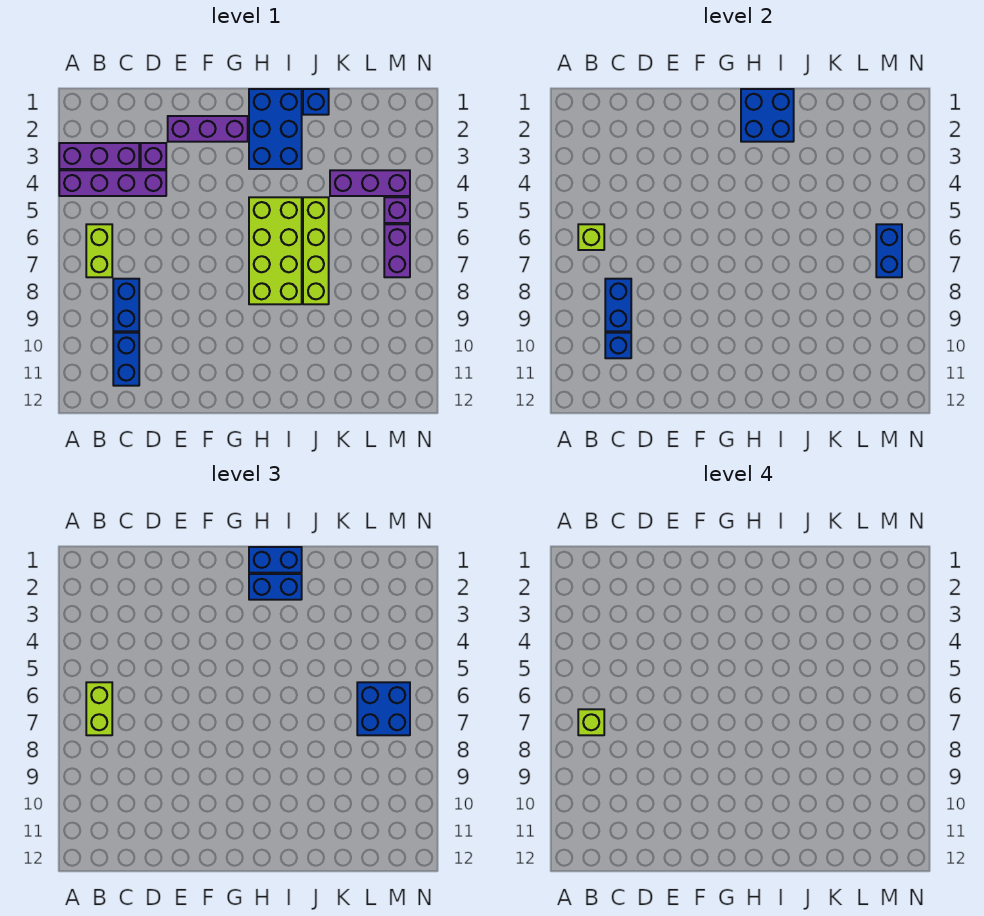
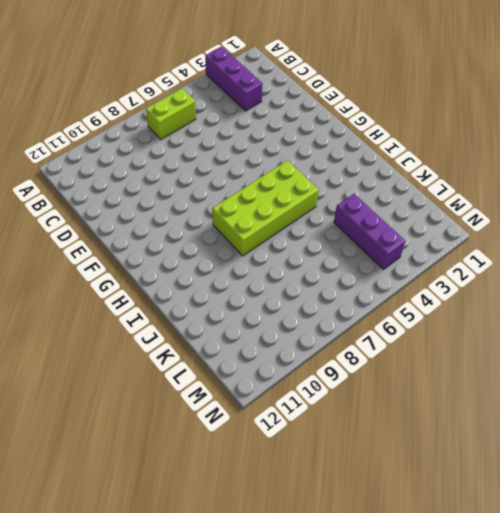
none -> purple brick A4:D4 level 1
none -> blue brick C8:C9 level 1
none -> blue brick C10:C11 level 1

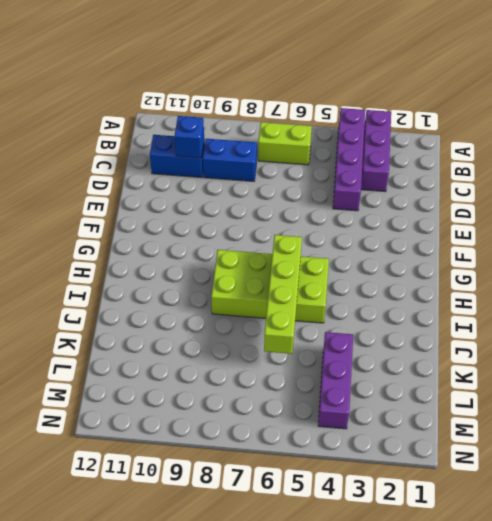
lime brick H6:K6 level 2 -> lime brick J5:J8 level 1
none -> purple brick D3 level 1
none -> purple brick E2:G2 level 1
none -> blue brick H1:I3 level 1

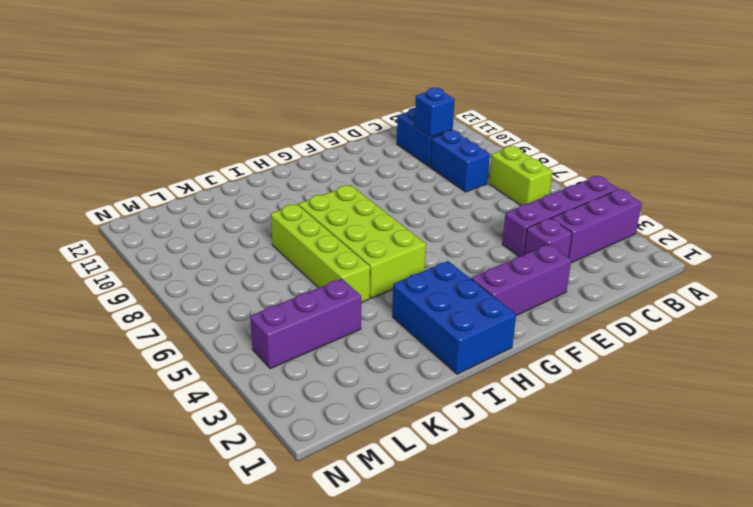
none -> blue brick J1 level 1
none -> purple brick M5 level 1
none -> purple brick M6:M7 level 1

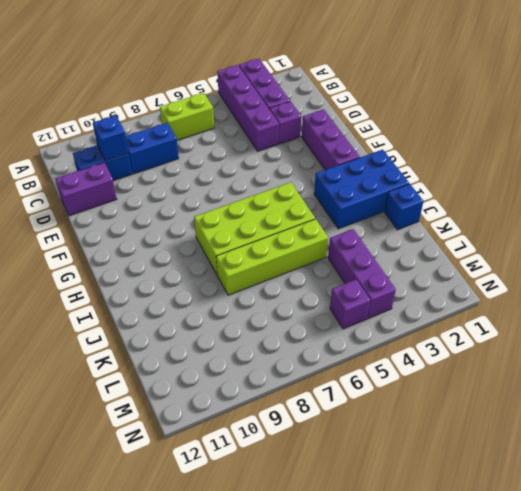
purple brick D11:D12 level 1 -> purple brick M6:M7 level 1
none -> lime brick B6 level 2
none -> blue brick C8:C9 level 2
none -> blue brick H1:I2 level 2

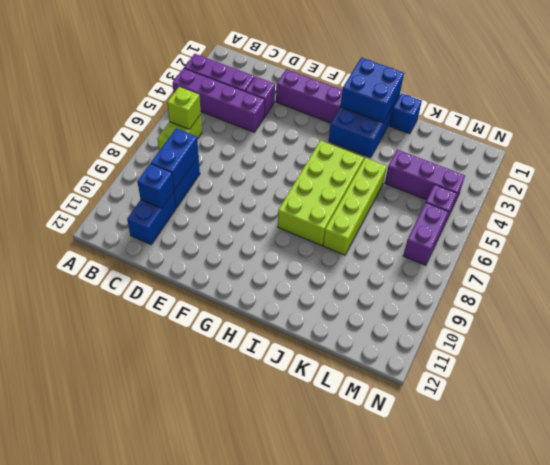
none -> blue brick M6:M7 level 2
none -> lime brick B6:B7 level 3
none -> blue brick H1:I1 level 3

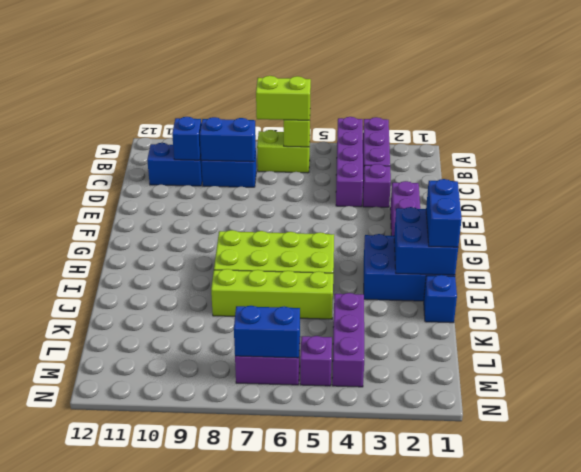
none -> blue brick H2:I2 level 3
none -> blue brick L6:M7 level 3
none -> lime brick B7 level 4

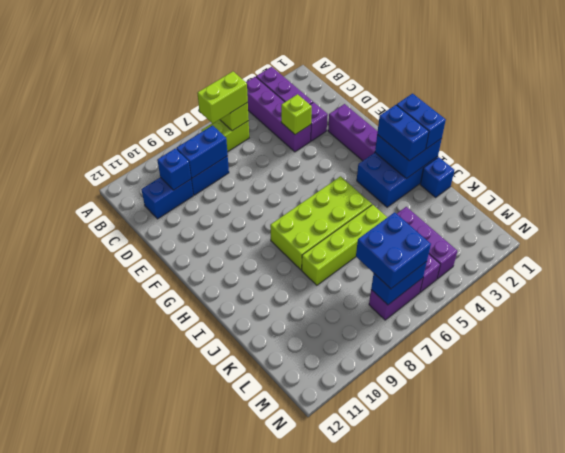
lime brick D4 level 2 -> lime brick B7 level 4

